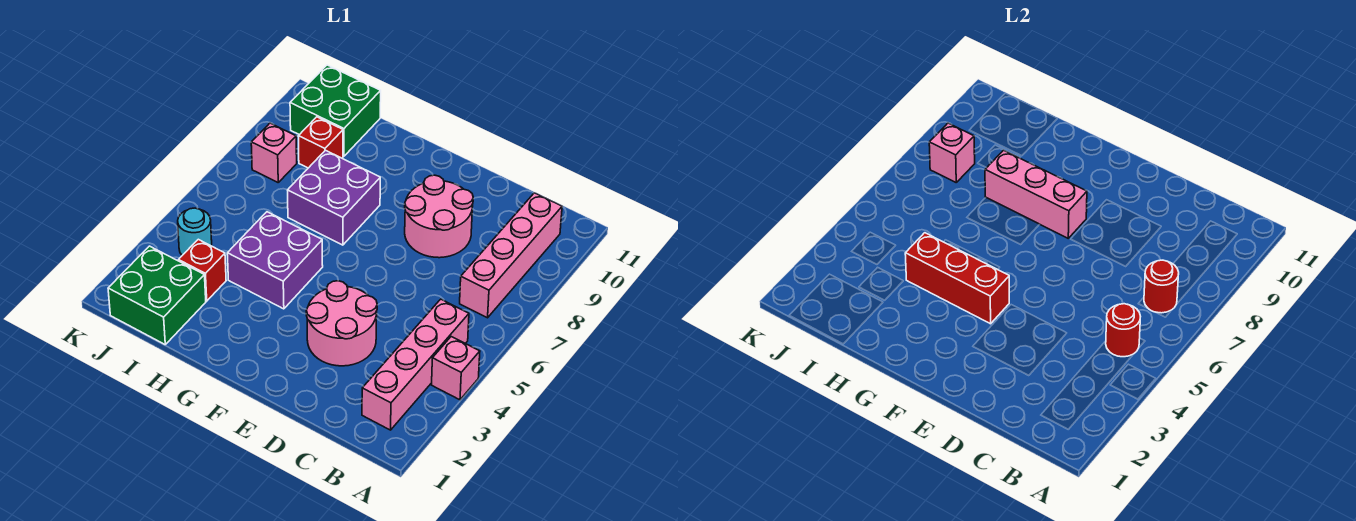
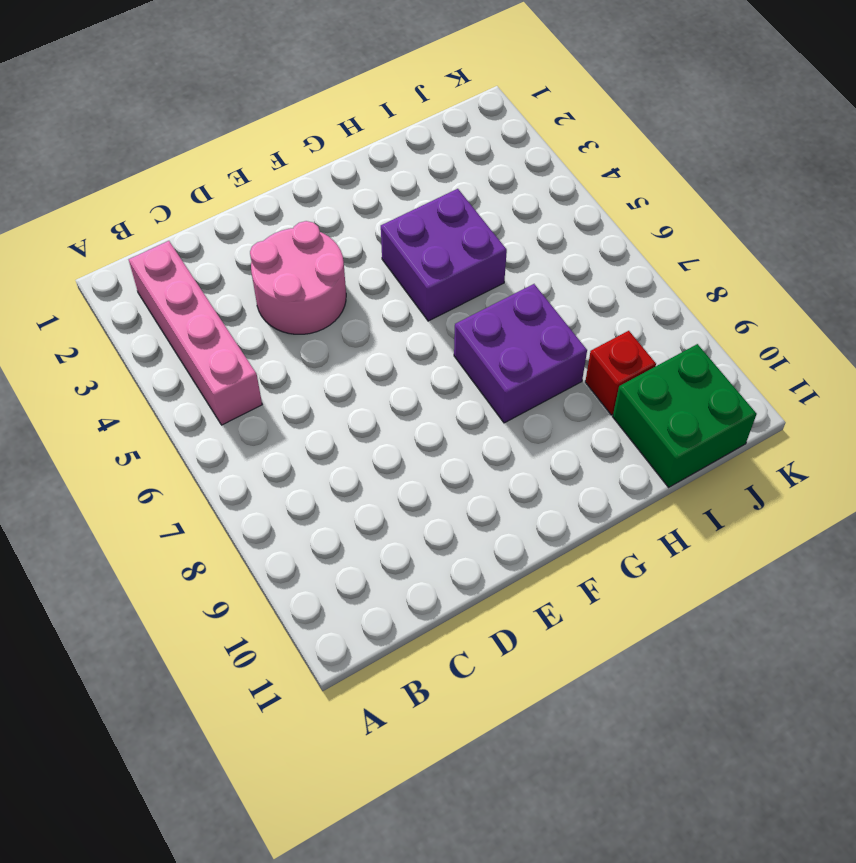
none -> pink brick A4 level 1
none -> pink brick B7:B10 level 1
none -> pink round brick D8:E9 level 1

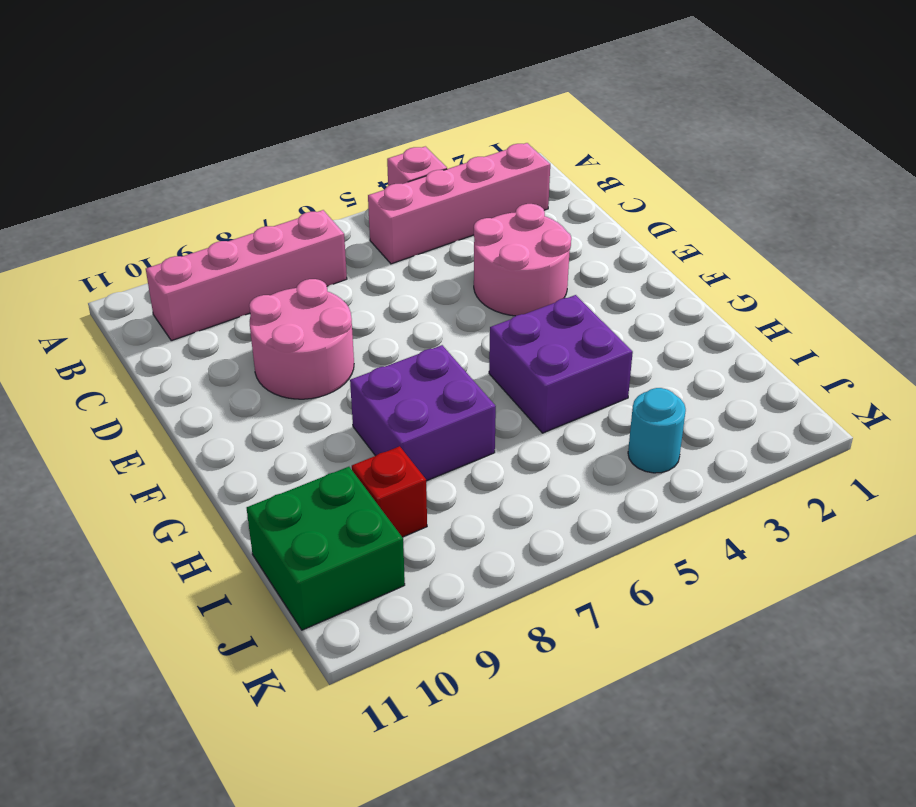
none -> green brick I1:J2 level 1
none -> red brick I3 level 1
none -> pink brick J8 level 1

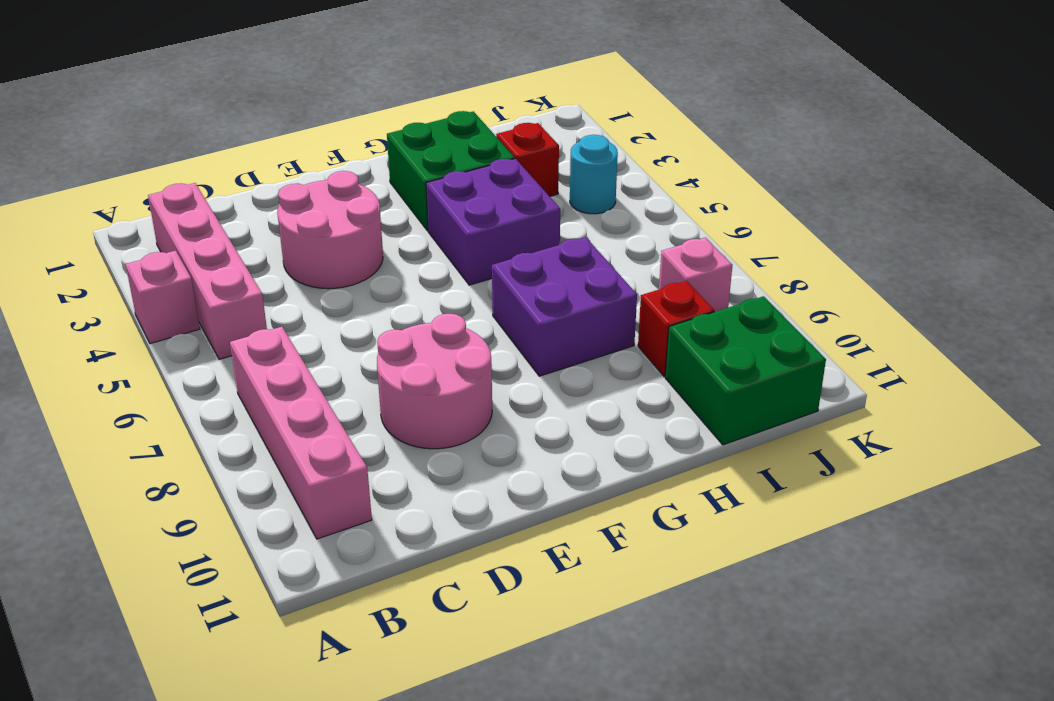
green brick G2:H3 level 1 -> green brick I1:J2 level 1
none -> red round brick B5 level 2
none -> red round brick B7 level 2
none -> red brick F4:H4 level 2

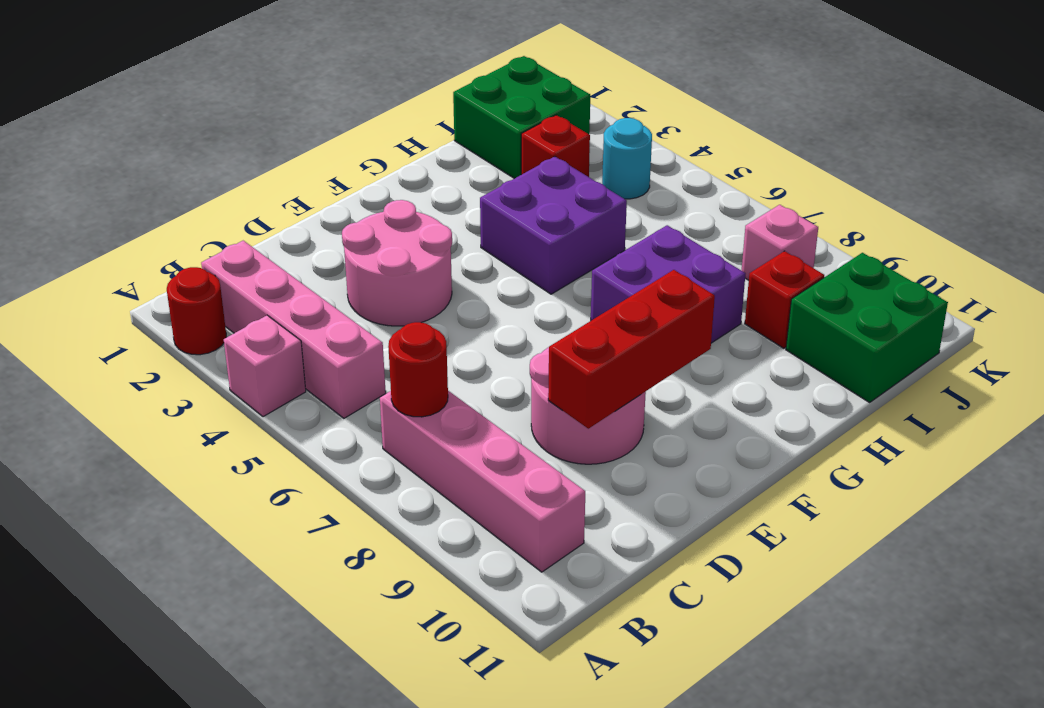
red round brick A2 level 1 -> red round brick B5 level 2
red brick D9:F9 level 2 -> red brick F4:H4 level 2
none -> pink brick F8:H8 level 2
none -> pink brick J8 level 2

